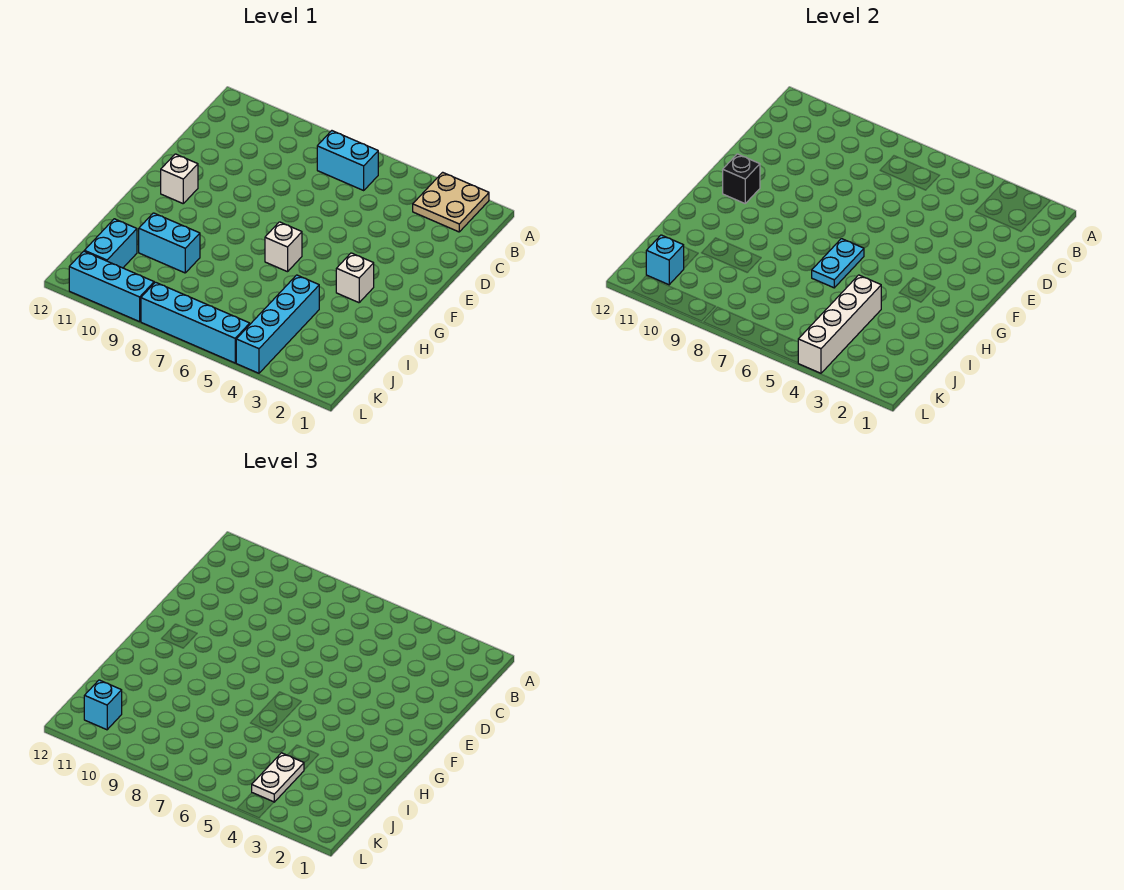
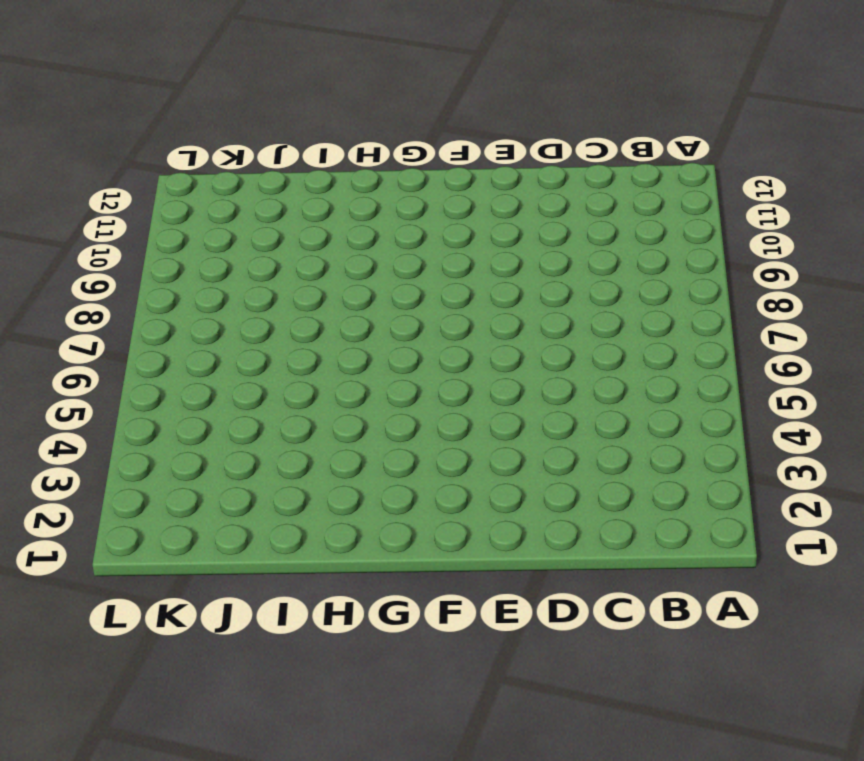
none -> tan plate A2:B3 level 1
none -> cyan brick B6:B7 level 1
none -> white brick F11 level 1

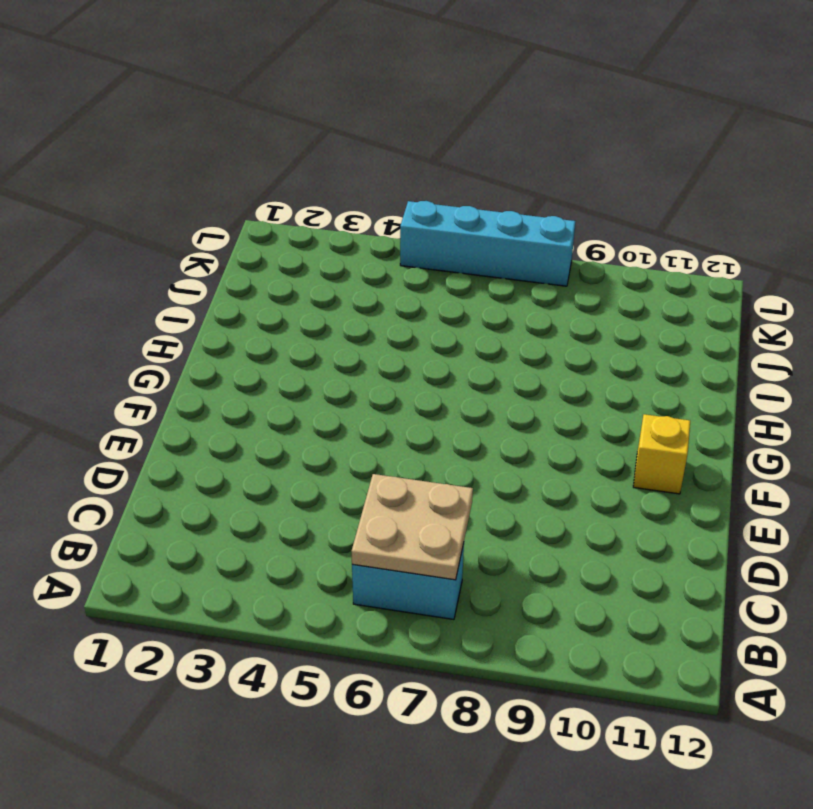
tan plate B6:C7 level 2 -> tan plate A2:B3 level 1
yellow brick F11 level 1 -> white brick F11 level 1
none -> white brick G3 level 1
none -> white brick G6 level 1
none -> cyan brick I4:L4 level 1

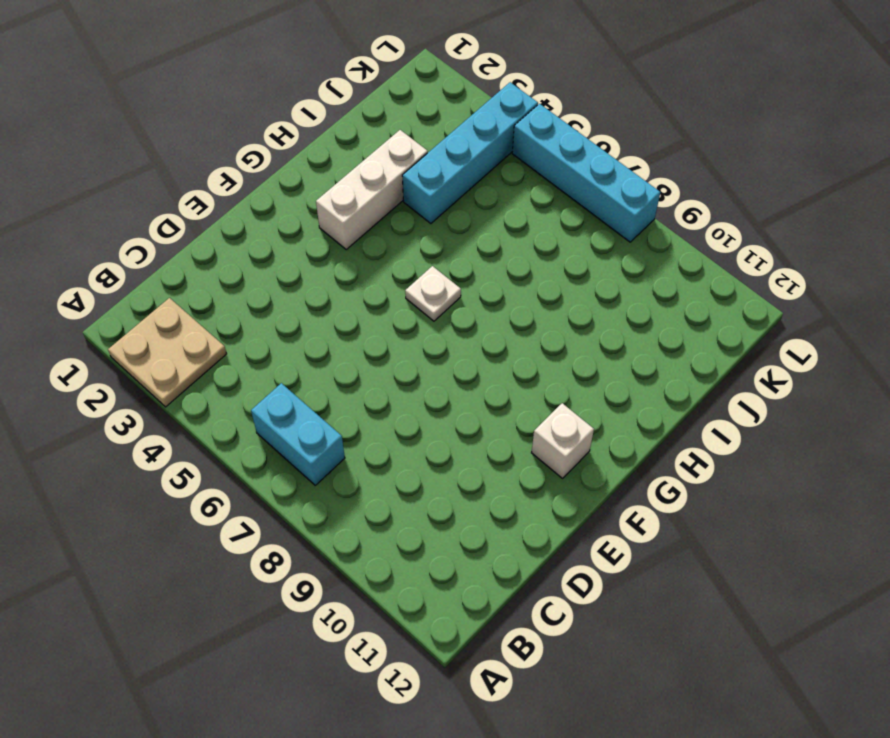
white brick G3:I3 level 1 -> white brick G3 level 1
white plate G6 level 1 -> white brick G6 level 1
none -> cyan brick I9:I10 level 1
none -> cyan brick J11:K11 level 1
none -> cyan brick L9:L11 level 1

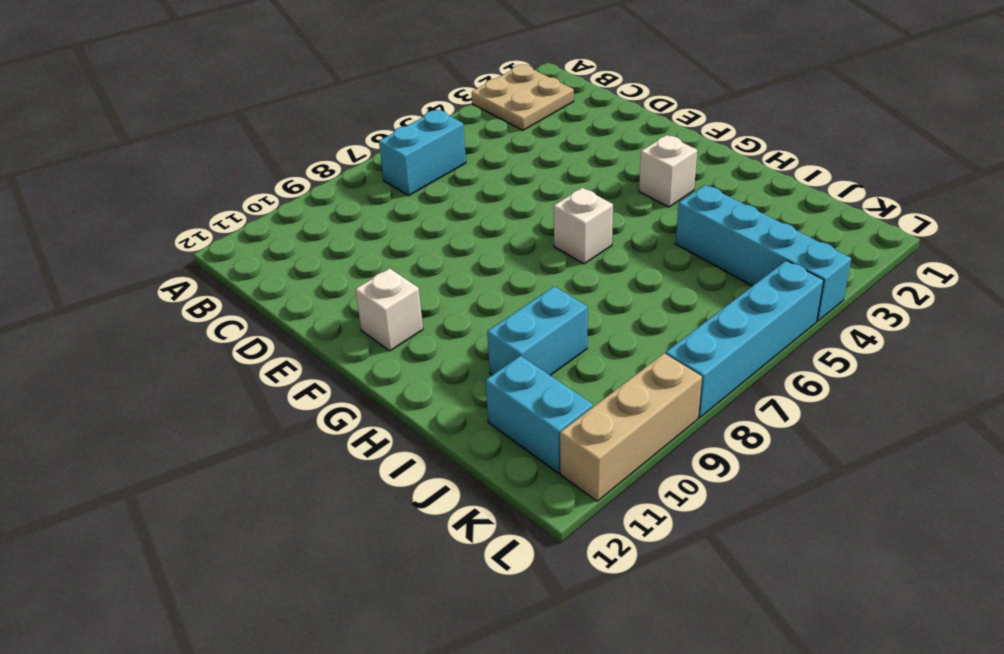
tan brick L9:L11 level 1 -> cyan brick L9:L11 level 1
none -> black brick F11 level 2
none -> cyan plate G6:H6 level 2
none -> white brick I4:L4 level 2

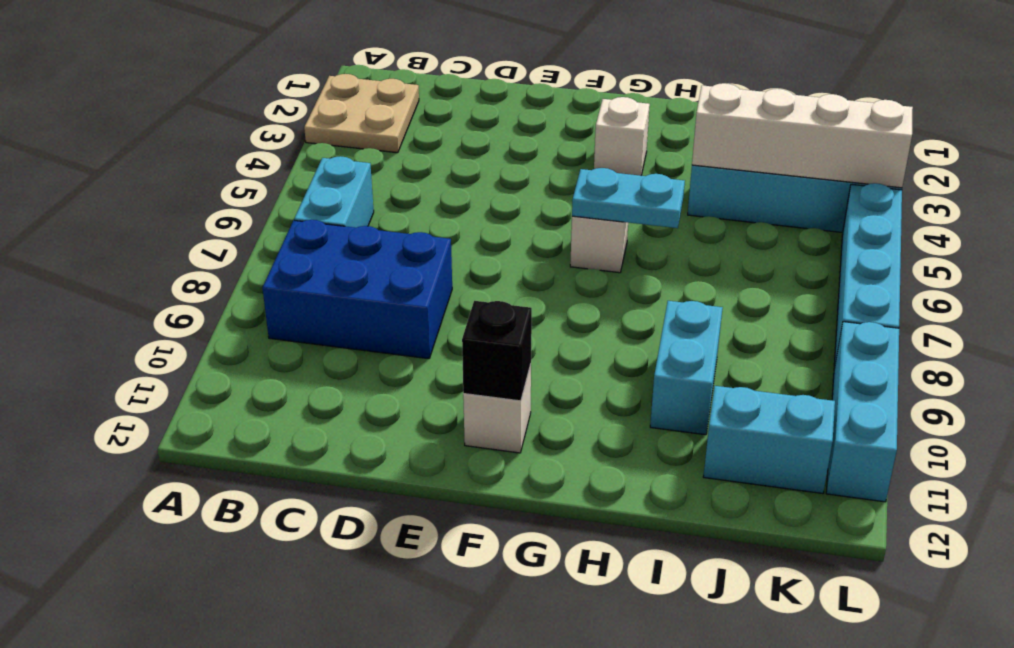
blue brick B8:D9 level 1 -> none
none -> cyan brick K11 level 2
none -> white plate J4:K4 level 3
none -> cyan brick K11 level 3

